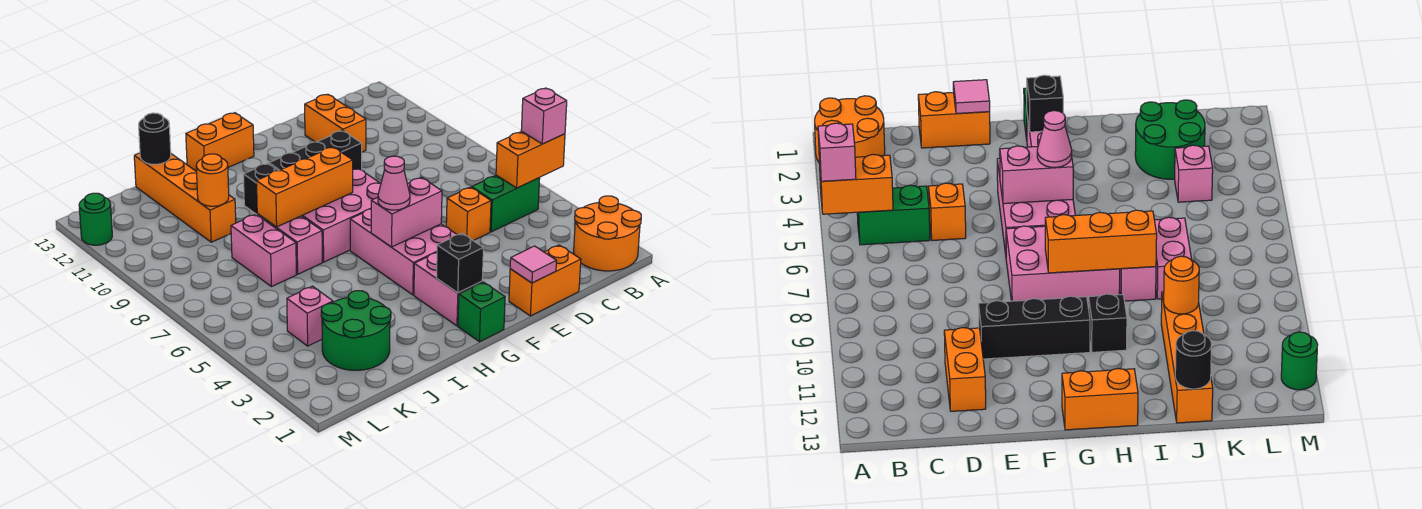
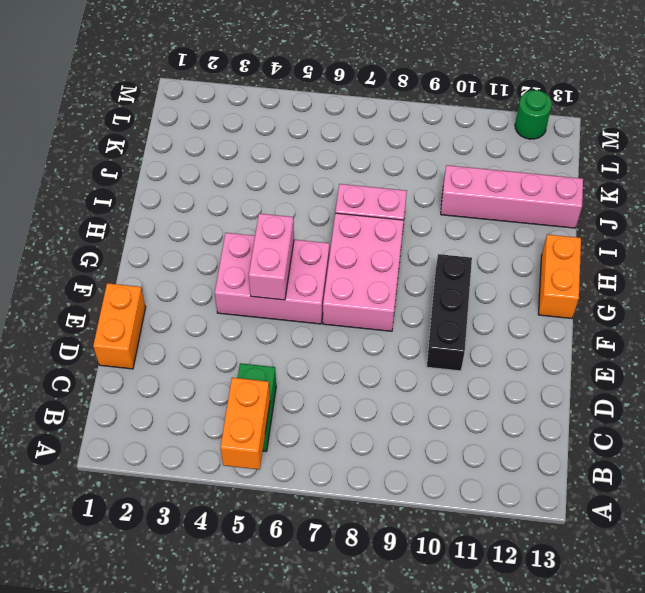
pink brick J10:J13 level 1 -> orange brick J10:J13 level 1
none -> orange round brick A1:B2 level 1
none -> orange brick D5 level 1
none -> orange brick D11:D12 level 1

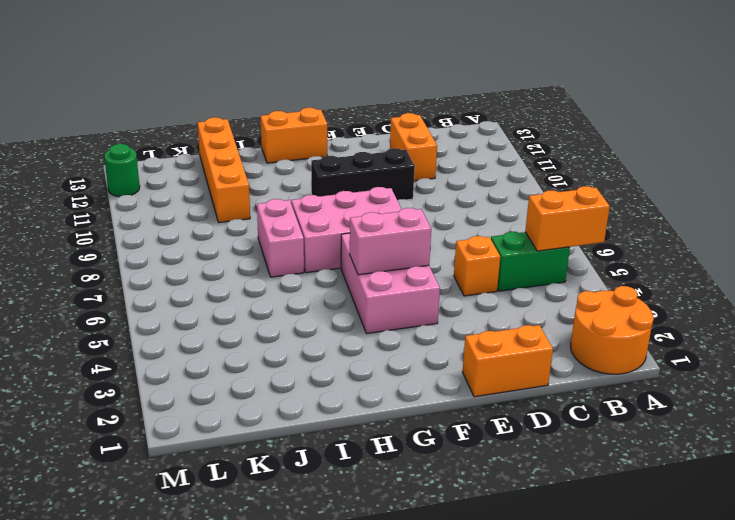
none -> green brick G1 level 1
none -> pink brick G2:G3 level 1
none -> black brick H10 level 1

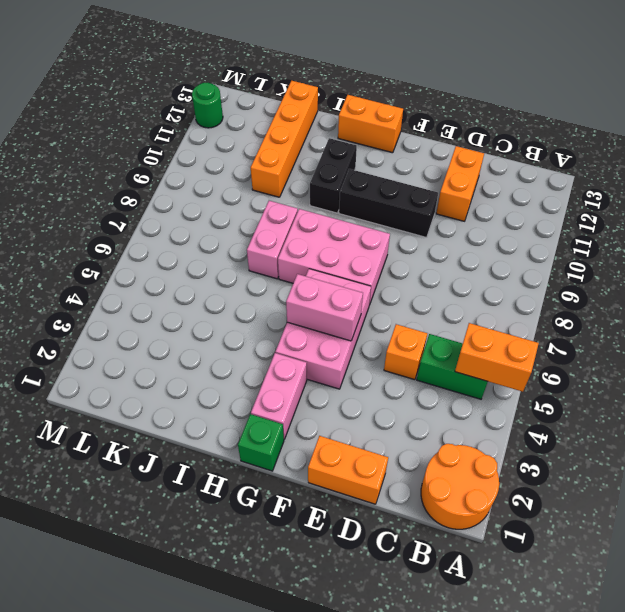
black brick H10:H11 level 1 -> black brick H10 level 1
none -> green round brick J2:K3 level 1
none -> pink brick J7:J8 level 1
none -> pink brick K4 level 1

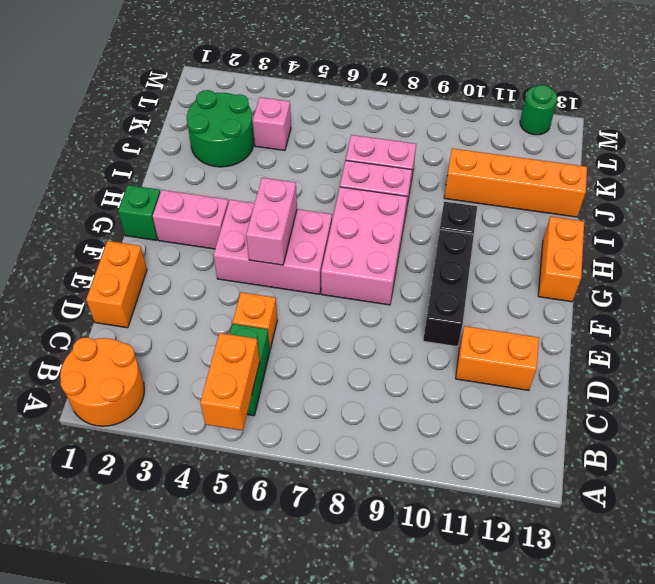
none -> pink tile E1 level 2
none -> black brick G2 level 2
none -> orange brick G8:I8 level 2

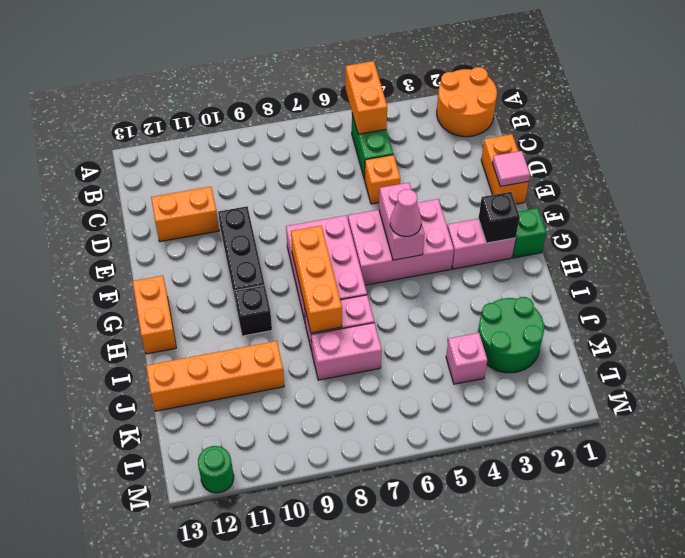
none -> orange round brick J10 level 2
none -> black round brick J13 level 2
none -> pink brick A5 level 3

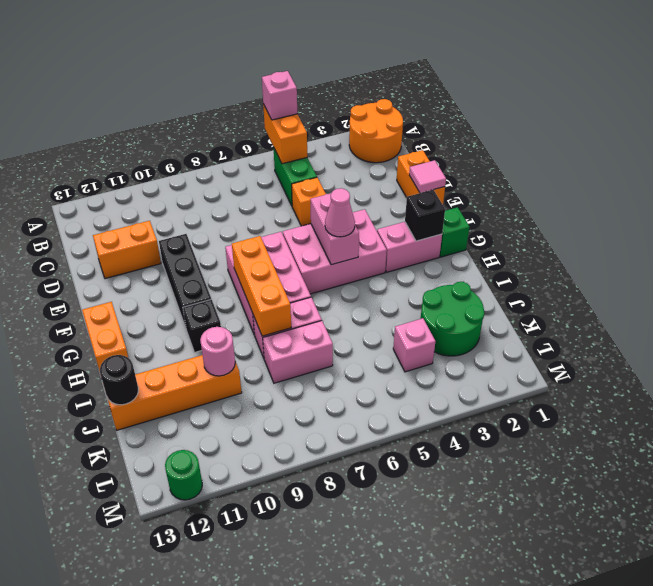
pink round brick J10 level 2 -> orange round brick J10 level 2

